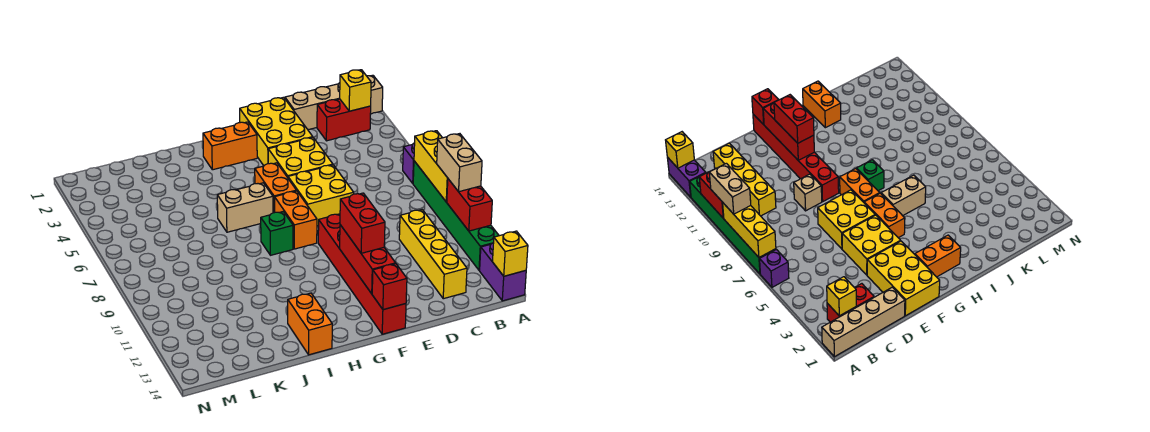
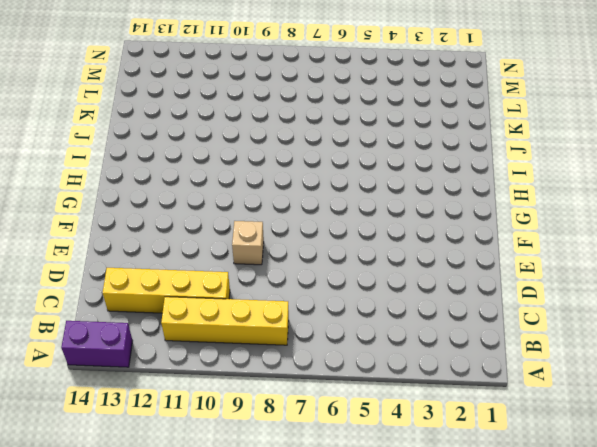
yellow brick B8:B11 level 1 -> none
none -> tan brick A1:D1 level 1
none -> purple brick A6 level 1
none -> green brick A7:A12 level 1

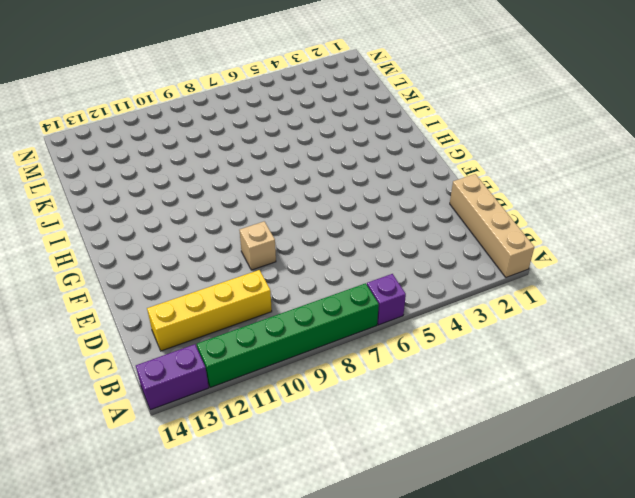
none -> red brick B2:C2 level 1
none -> yellow brick E1:F3 level 1
none -> yellow brick E4:F5 level 1

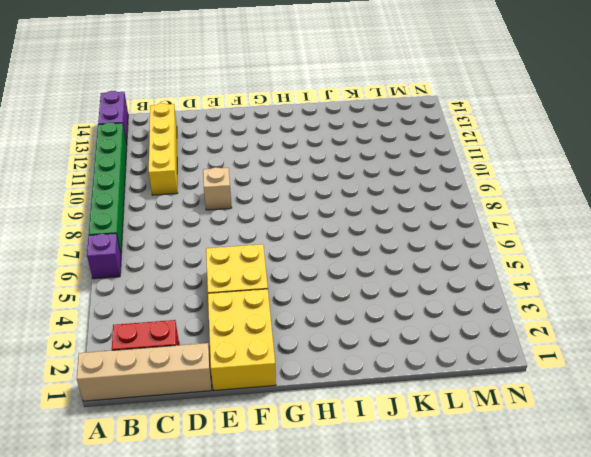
none -> yellow brick E6:F7 level 1
none -> red brick F9:F14 level 1
none -> orange brick G2:H2 level 1

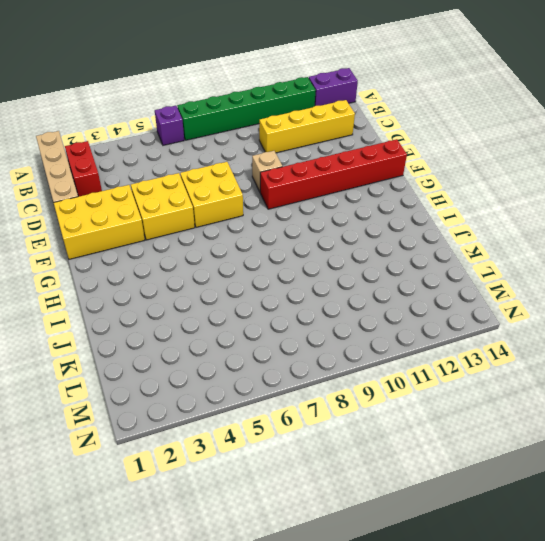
none -> orange brick G2:H2 level 1
none -> orange brick G5:G6 level 1
none -> orange brick G7:G8 level 1

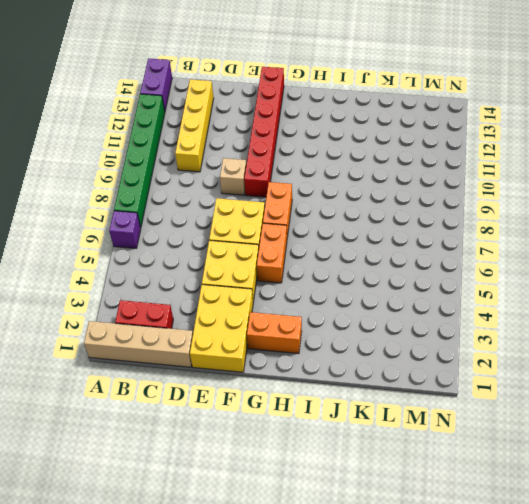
none -> tan brick H6:I6 level 1
none -> green brick H8 level 1
none -> orange brick I13:I14 level 1

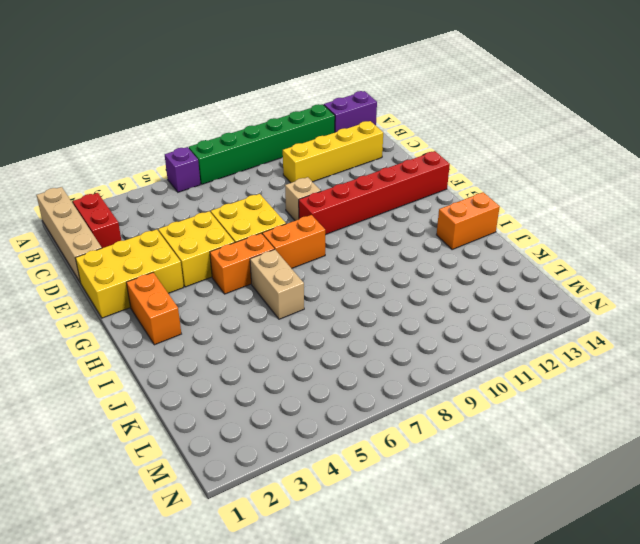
none -> green brick H8 level 1
none -> yellow brick A7:A9 level 2
none -> red brick A10:A11 level 2

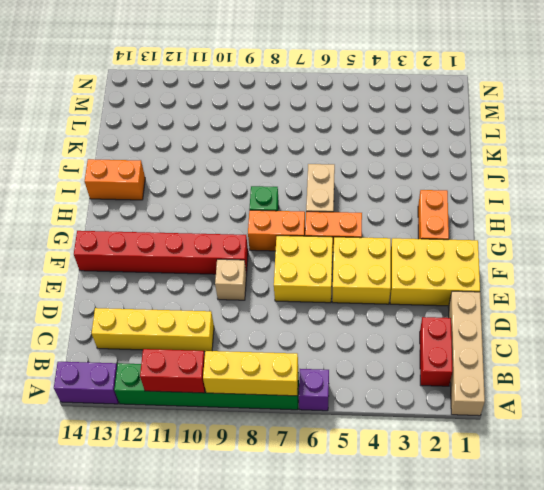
none -> yellow brick A14 level 2
none -> yellow brick B2 level 2
none -> red brick F11:F13 level 2

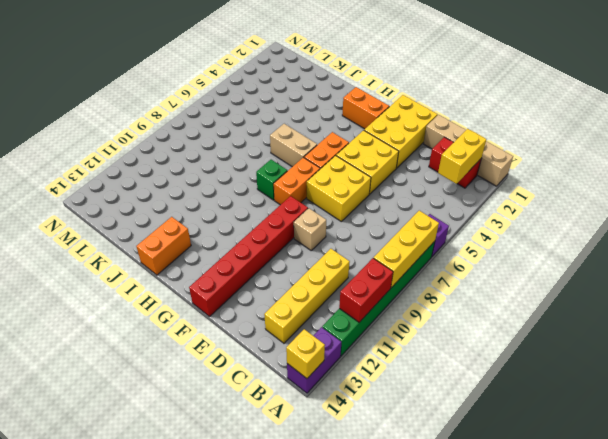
yellow brick B2:B3 level 2 -> yellow brick B2 level 2
none -> red brick F11:F13 level 2
none -> red brick F14 level 2
none -> tan brick A9:A10 level 3

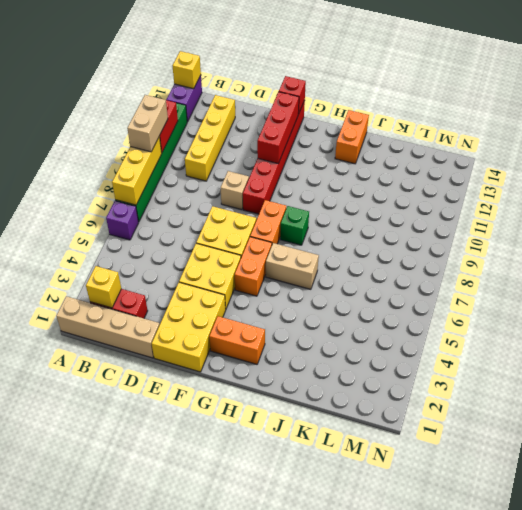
none -> red brick F11:F12 level 3

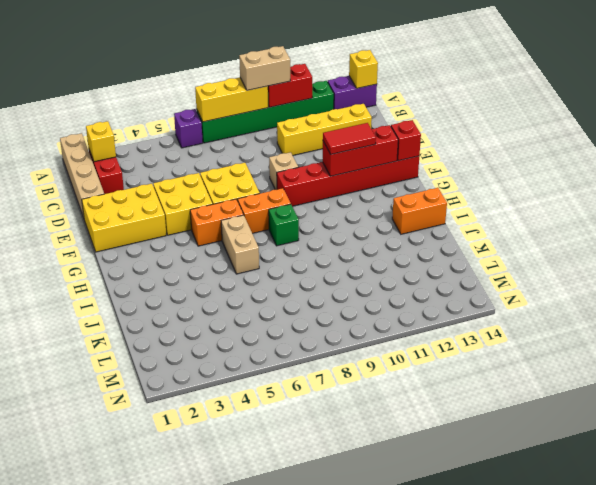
red tile F11:F12 level 3 -> red brick F11:F12 level 3
none -> orange brick G2:H2 level 1

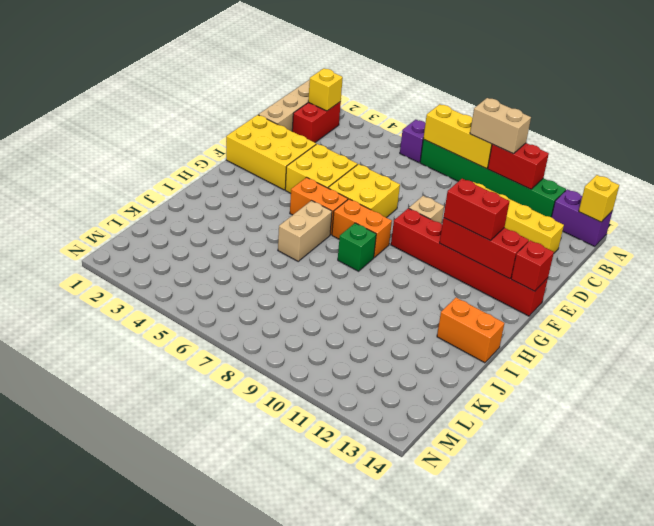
none -> orange brick G2:H2 level 1

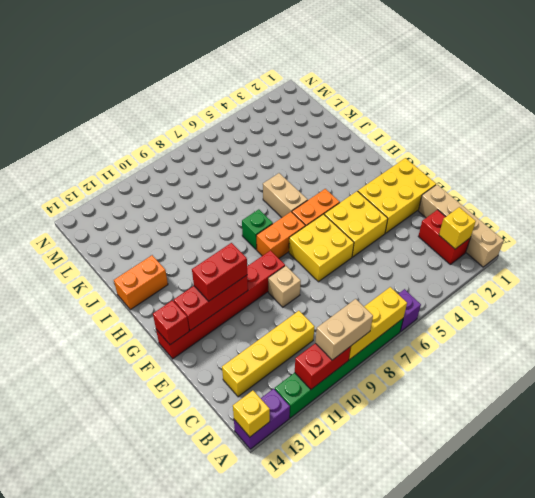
none -> orange brick G2:H2 level 1

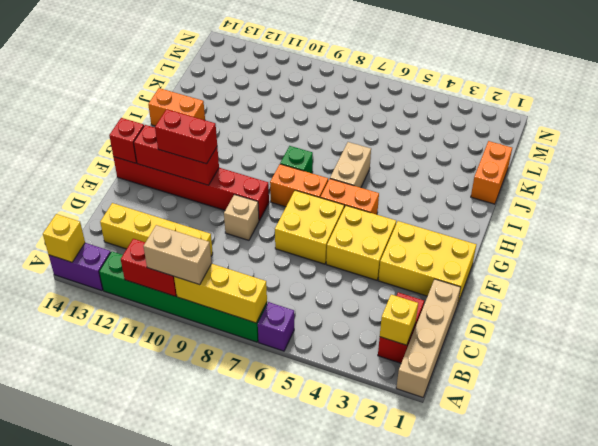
orange brick J1:K1 level 1 -> orange brick G2:H2 level 1

